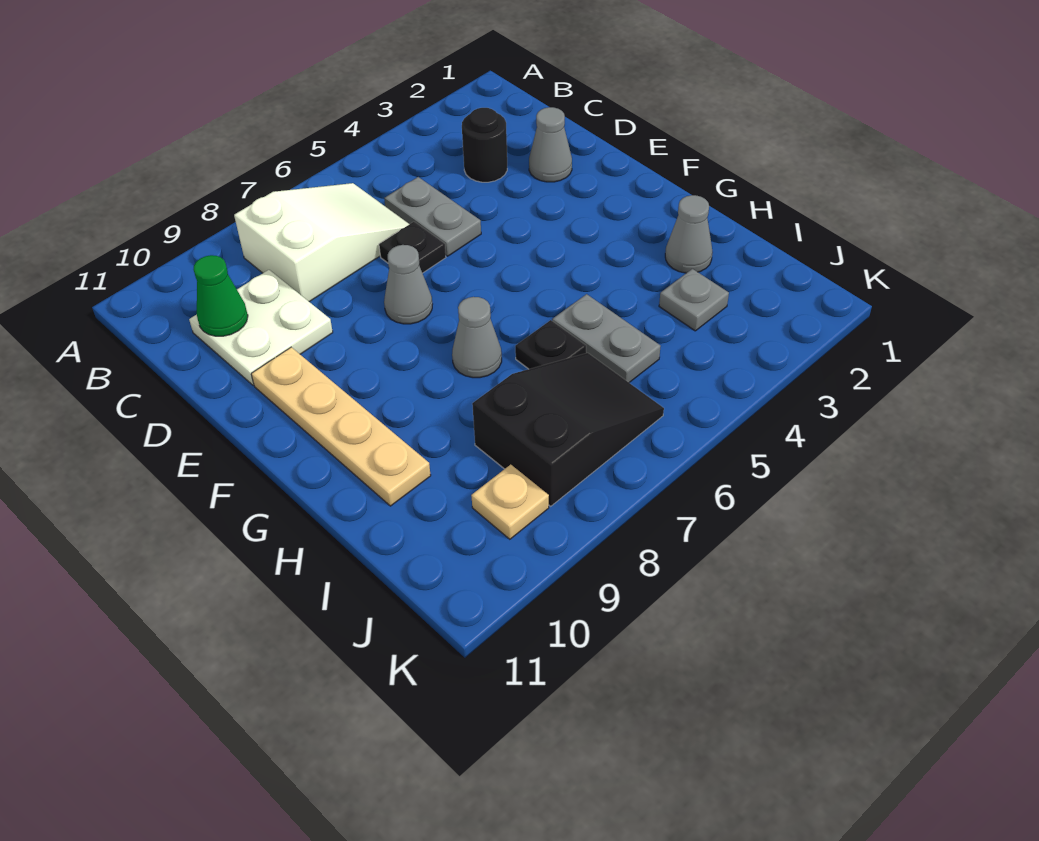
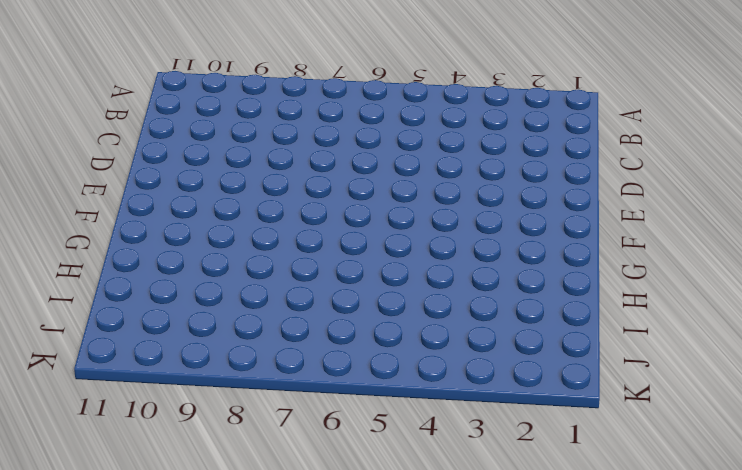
none -> white slope B6:C8 level 1 top 8
none -> black round brick C3 level 1
none -> grey plate C5:D5 level 1

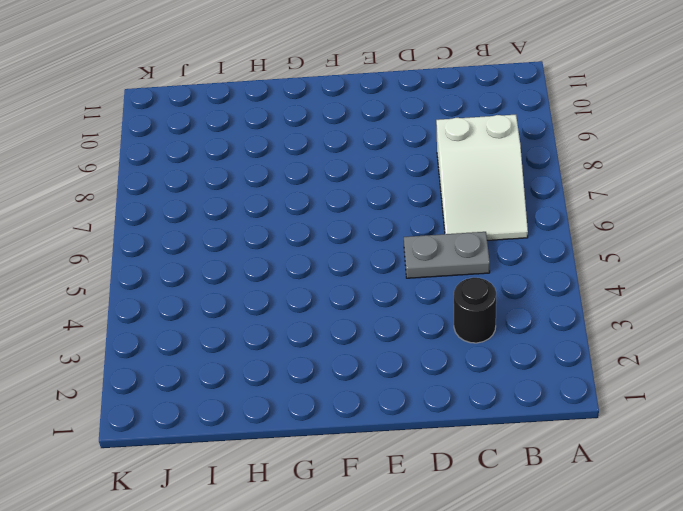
none -> white plate C9:D10 level 1
none -> grey cone D2 level 1
none -> black plate D6 level 1

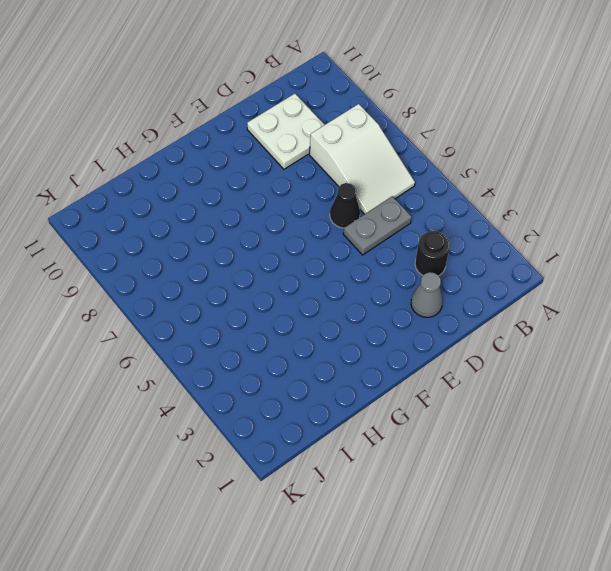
black cone D6 level 1 -> black plate D6 level 1
none -> grey cone E7 level 1
none -> tan plate E10:H10 level 1
none -> grey cone G7 level 1

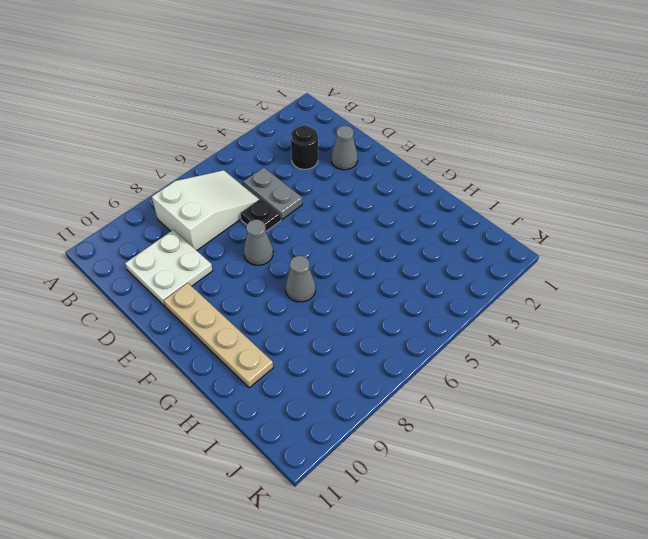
none -> grey cone H2 level 1
none -> grey plate H5:I5 level 1
none -> black plate H6 level 1

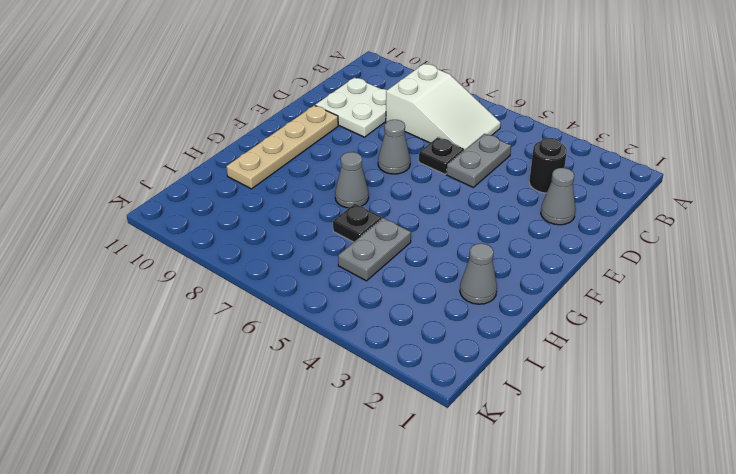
none -> grey plate I3 level 1
none -> black slope I6:J8 level 1 top 8
none -> tan plate J9 level 1

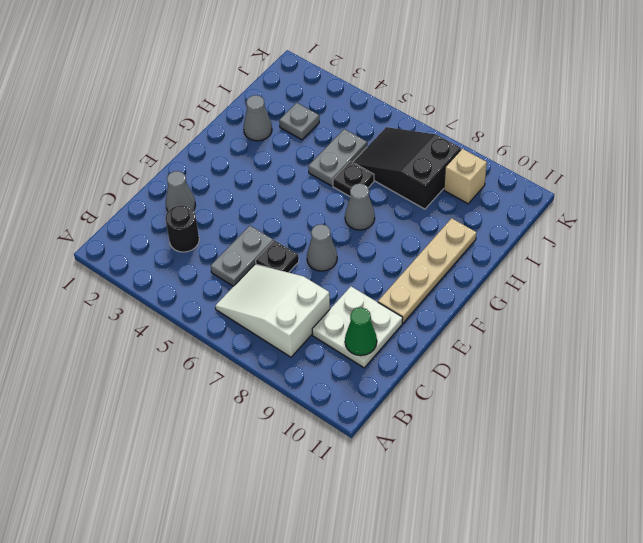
tan brick J9 level 1 -> tan plate J9 level 1

